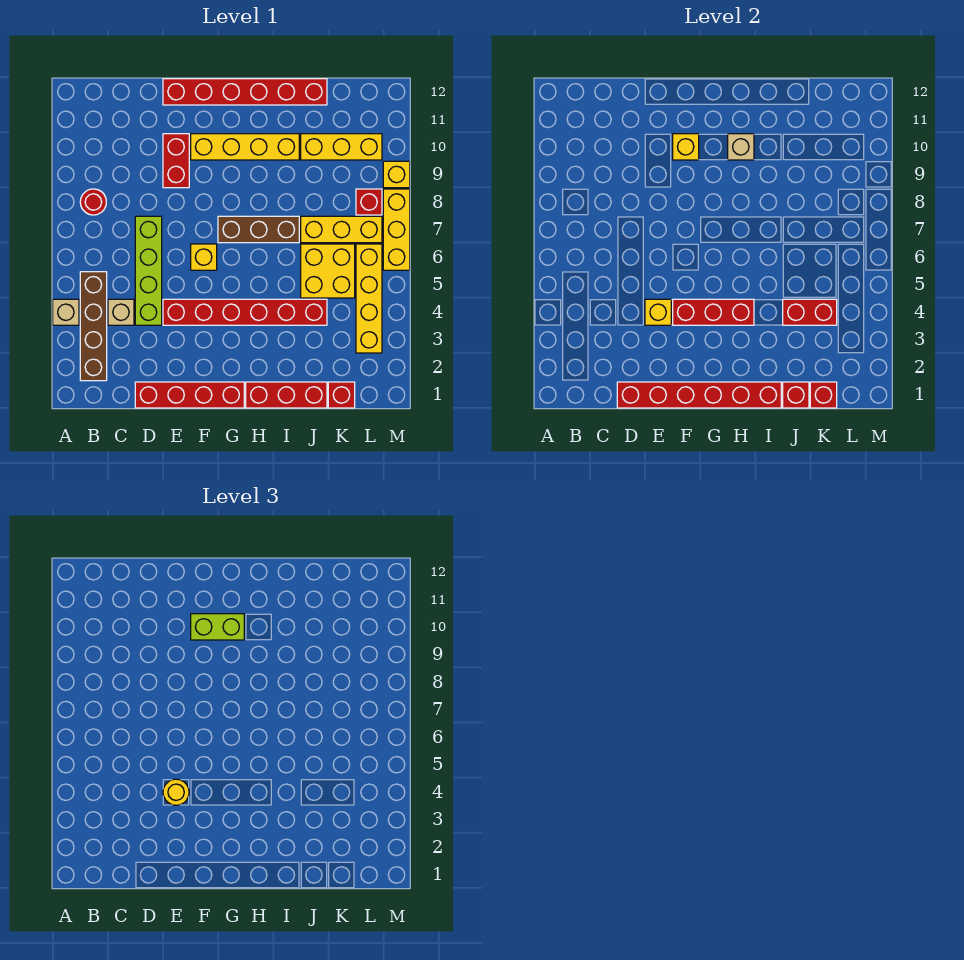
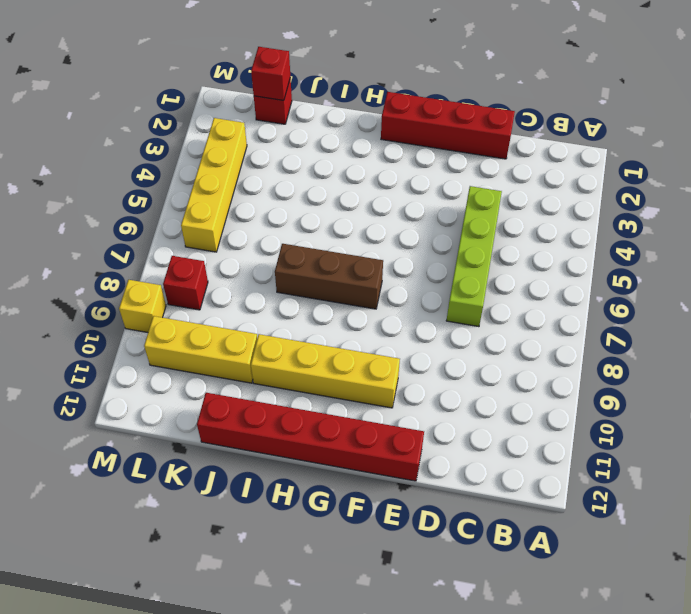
none -> tan brick A4 level 1
none -> brown brick B2:B5 level 1
none -> red round brick B8 level 1
none -> tan brick C4 level 1

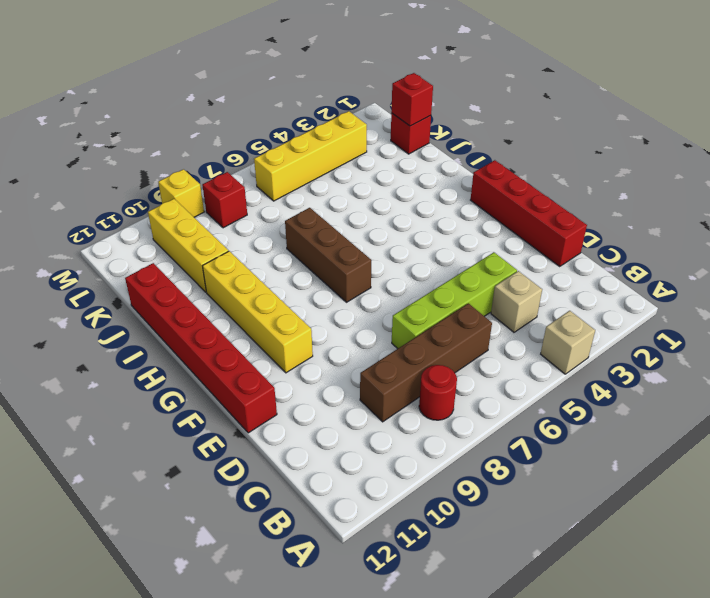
brown brick C6:C9 level 1 -> brown brick B2:B5 level 1
none -> red brick E4:J4 level 1
none -> red brick E9:E10 level 1
none -> yellow brick F6 level 1
none -> red brick H1:J1 level 1

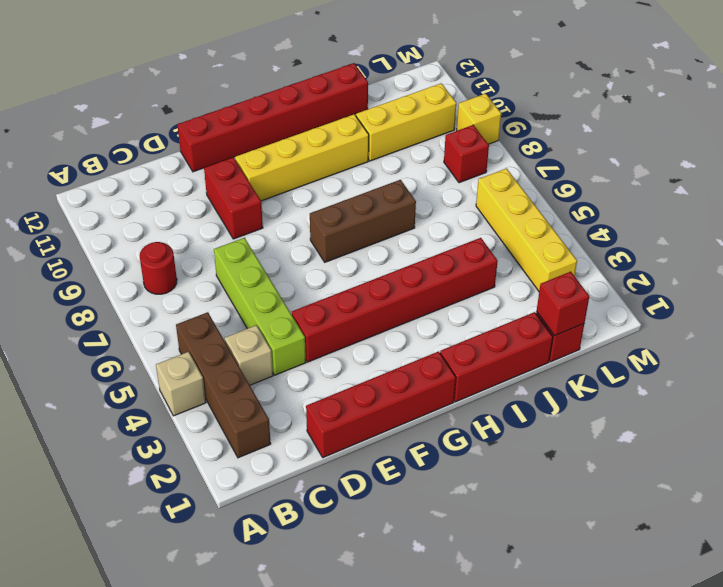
none -> yellow brick F6 level 1
none -> yellow brick J5:K6 level 1
none -> yellow brick J7:L7 level 1
none -> yellow brick M6:M8 level 1

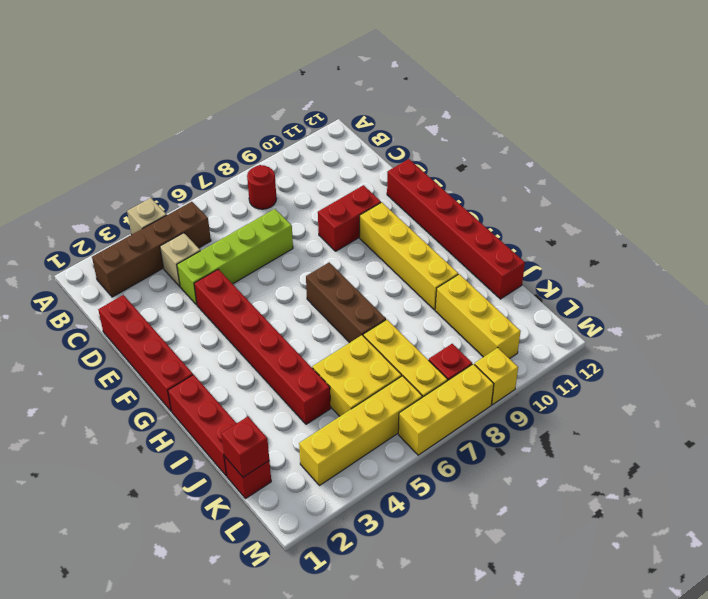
none -> yellow brick F6 level 1
none -> red brick D1:I1 level 2
none -> yellow brick E4 level 2
none -> red brick F4:H4 level 2

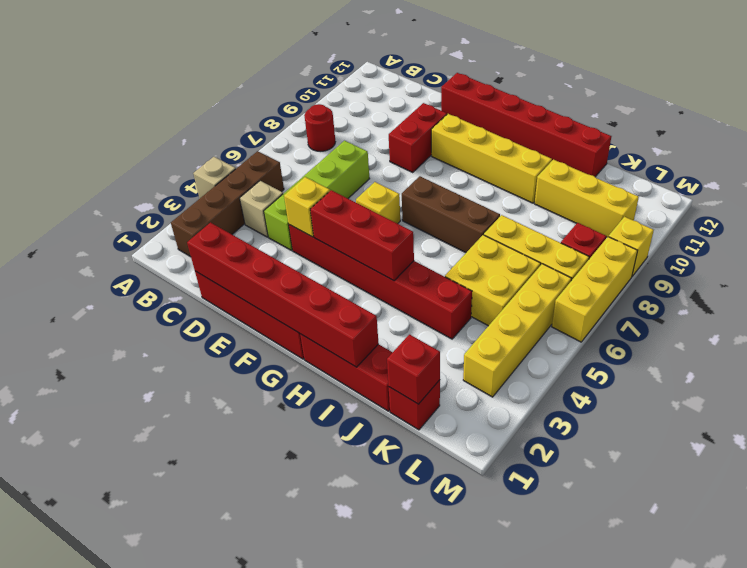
none -> yellow brick F10 level 2
none -> tan brick H10 level 2
none -> red brick J1 level 2
none -> red brick J4:K4 level 2

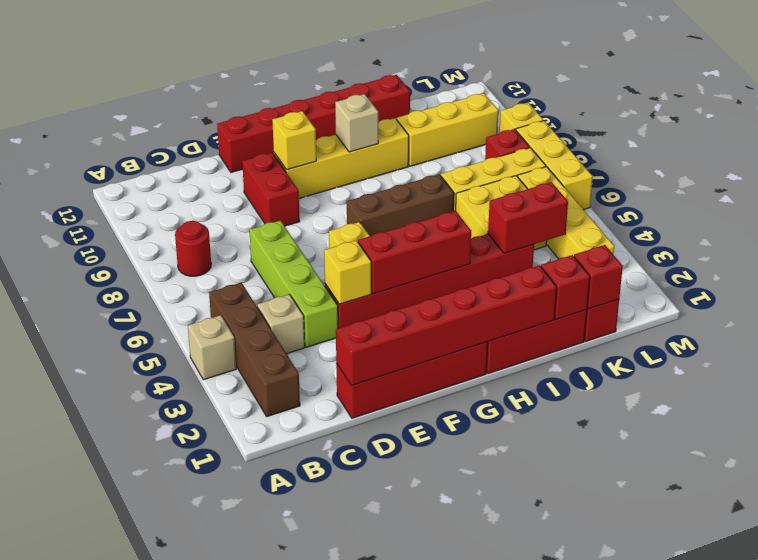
none -> yellow round brick E4 level 3
none -> lime brick F10:G10 level 3

